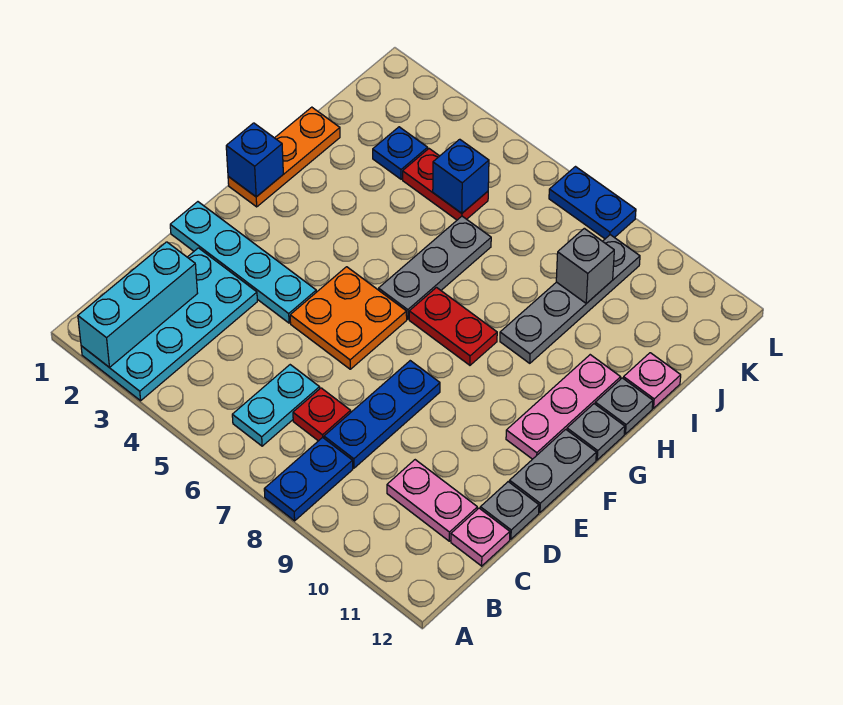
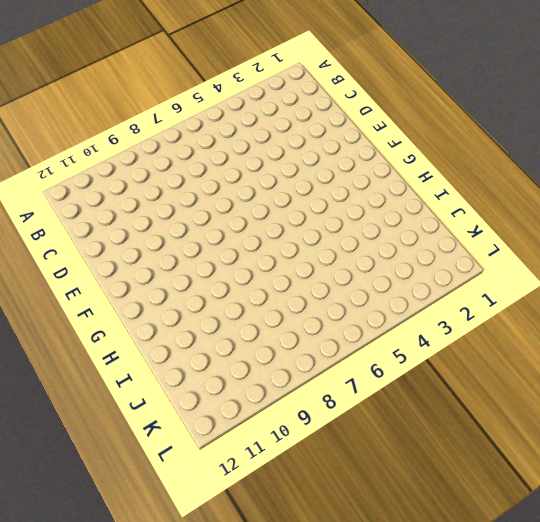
none -> cyan plate A2:D3 level 1
none -> blue plate A8:B8 level 1
none -> cyan plate B6:C6 level 1

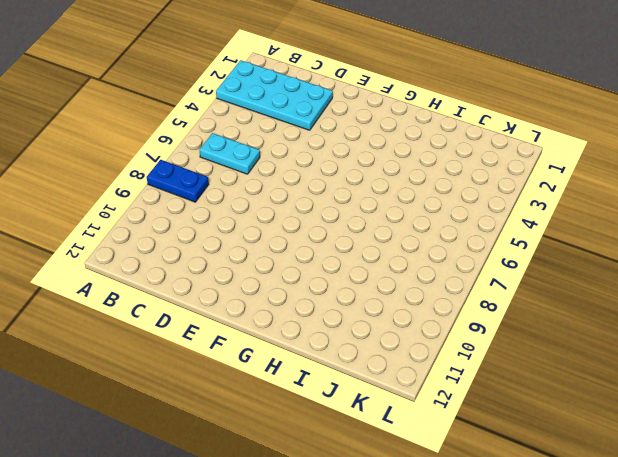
none -> red plate C7 level 1
none -> blue plate C8:E8 level 1
none -> pink plate C10:C11 level 1

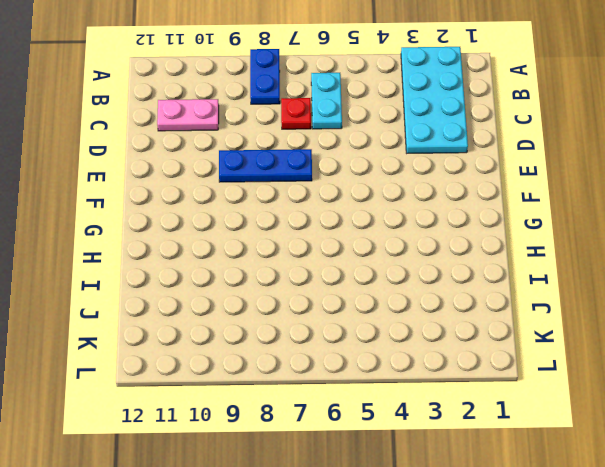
blue plate E7:E9 level 1 -> blue plate C8:E8 level 1
none -> pink plate C12 level 1
none -> grey plate D12 level 1
none -> cyan plate E1:E4 level 1

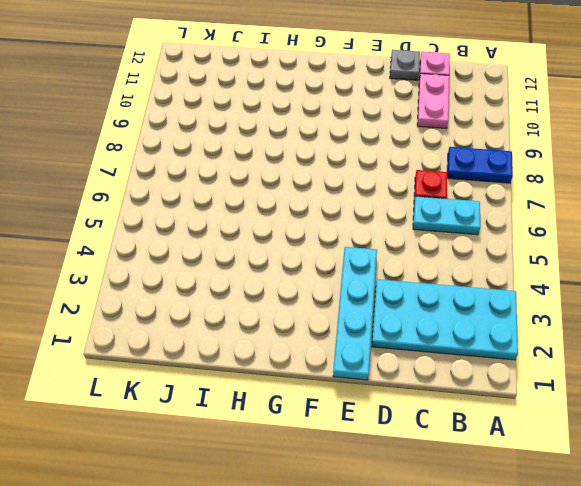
none -> blue plate C8:E8 level 1
none -> orange plate E5:F6 level 1
none -> grey plate E12:F12 level 1

